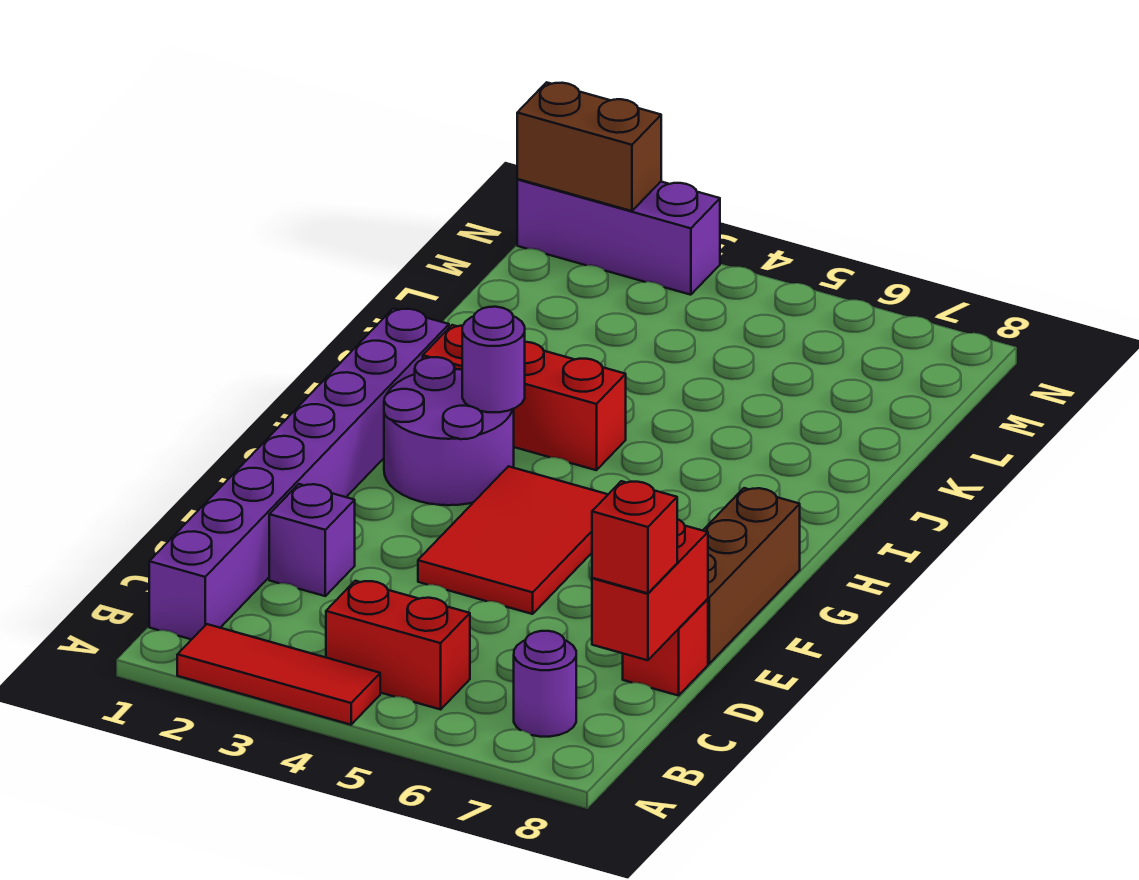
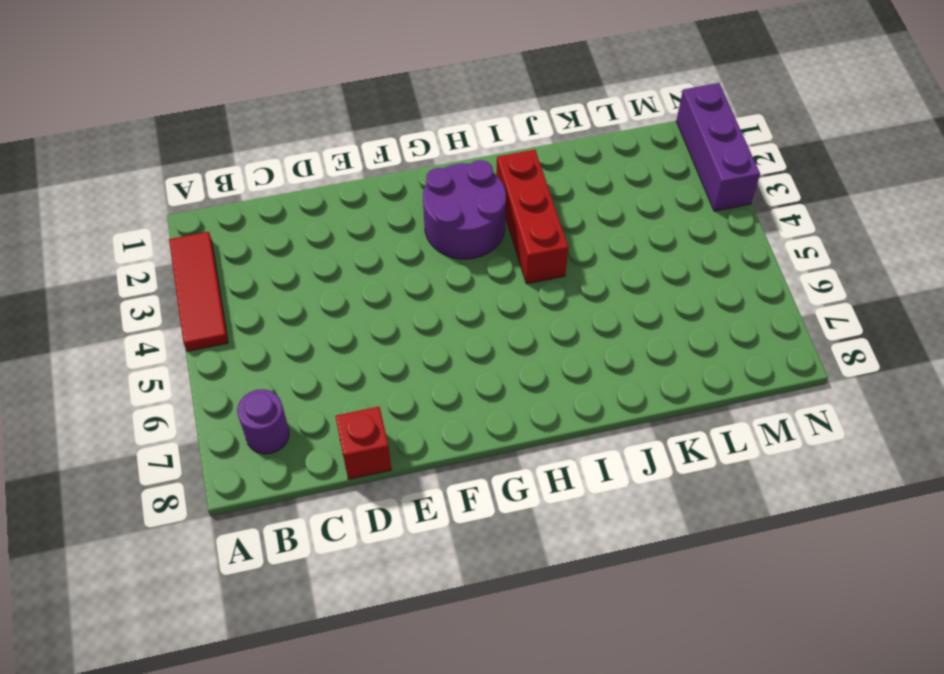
none -> purple brick B1:I1 level 1
none -> red brick B4:B5 level 1
none -> purple brick D2 level 1

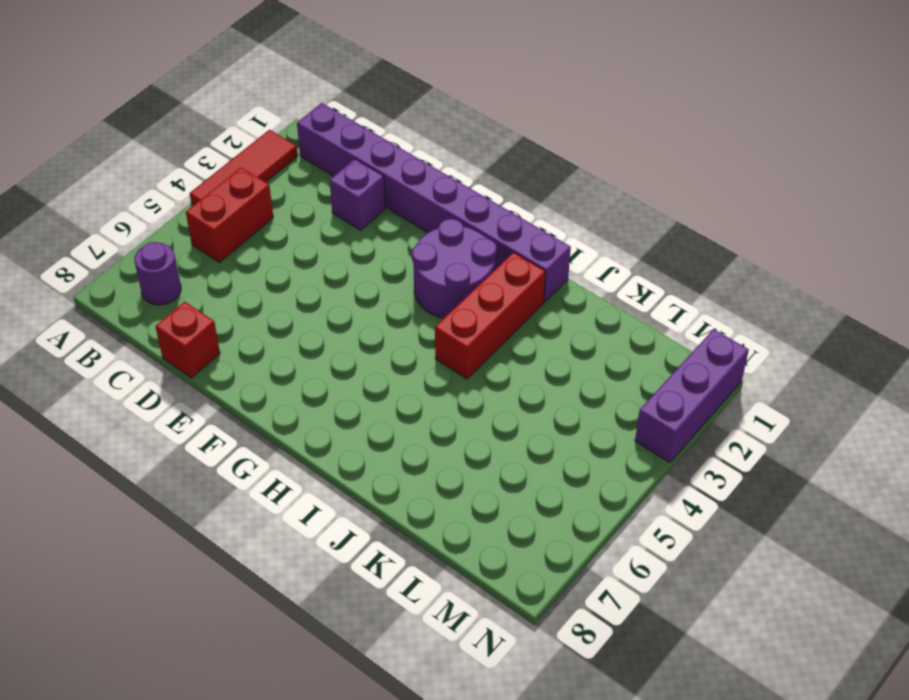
none -> red tile E4:G5 level 1
none -> brown brick E8:G8 level 1
none -> red brick C8:D8 level 2

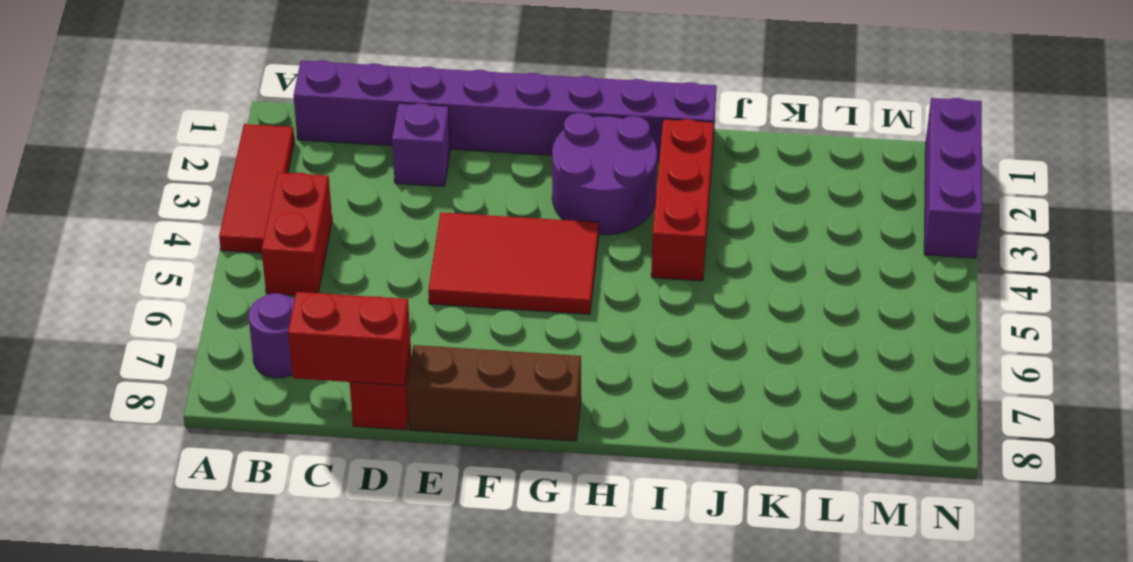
none -> purple round brick H3 level 2
none -> brown brick N1:N2 level 2
none -> red brick C8 level 3

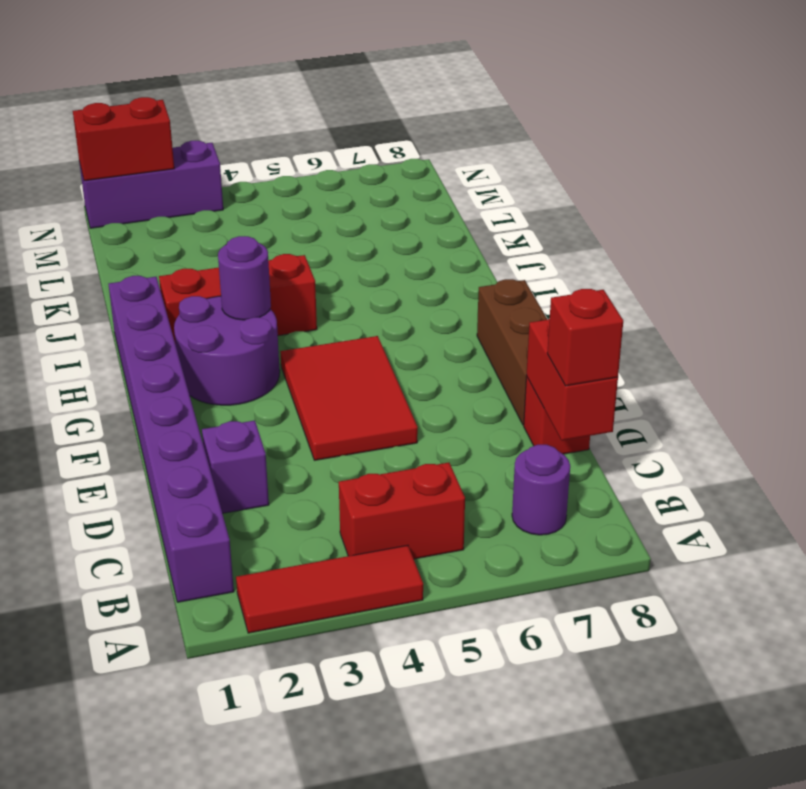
red brick N1:N2 level 2 -> brown brick N1:N2 level 2

